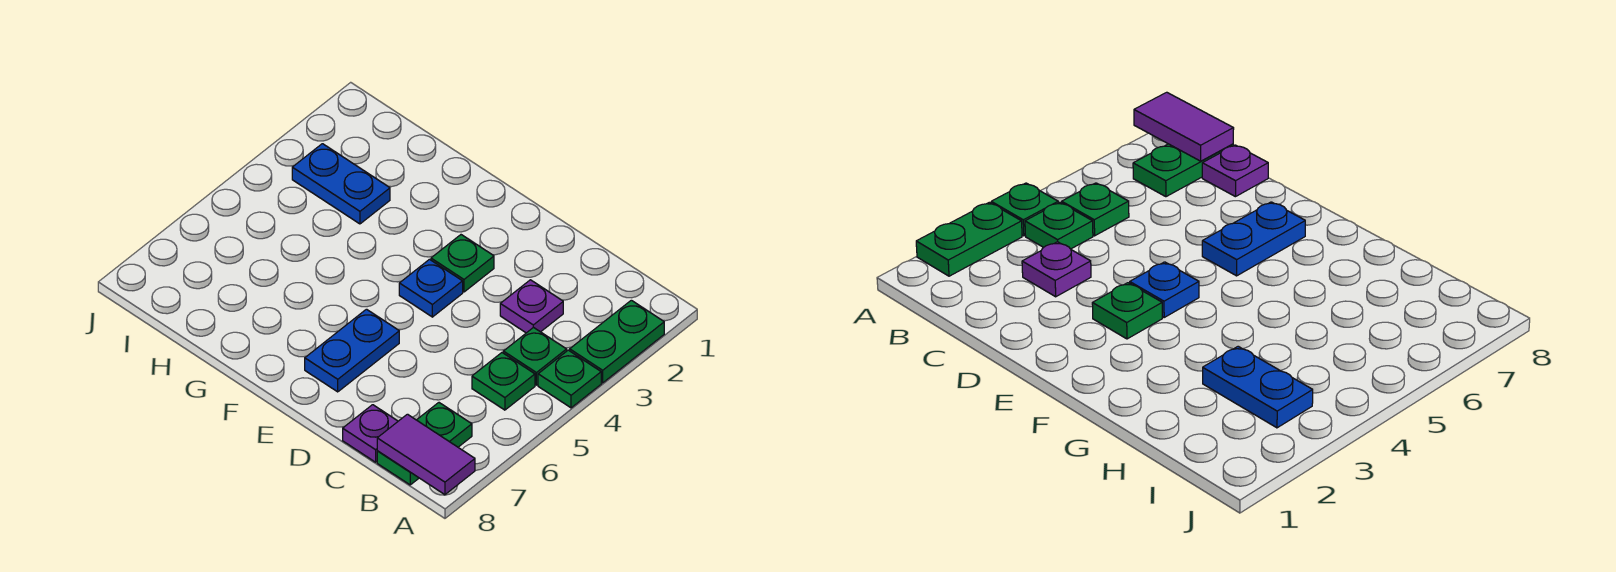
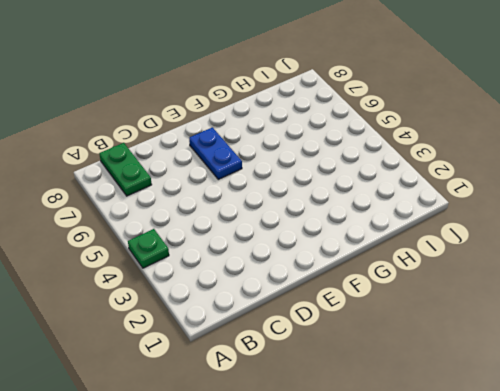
none -> green plate A2:A3 level 1
none -> green plate B4 level 1
none -> green plate B5 level 1

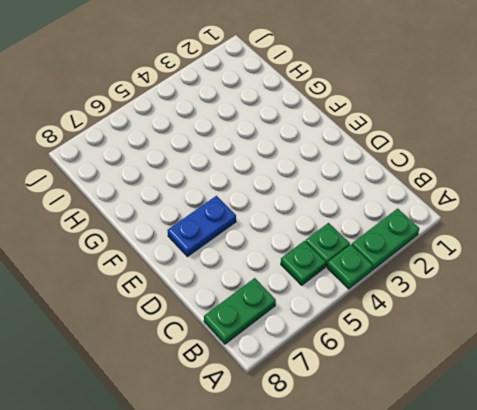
none -> purple plate C3 level 1
none -> purple plate C8 level 1
none -> green plate E3 level 1

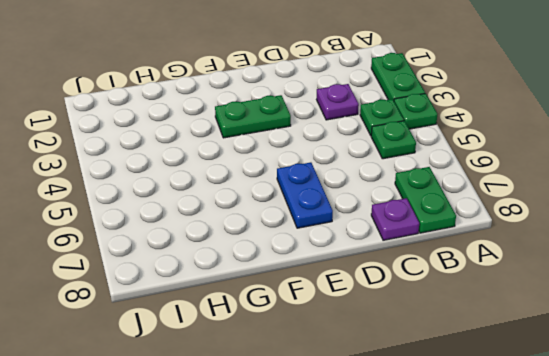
green plate E3:F3 level 1 -> green plate E3 level 1
none -> blue plate E4 level 1
none -> blue plate H3:I3 level 1
none -> purple tile A8:B8 level 2

